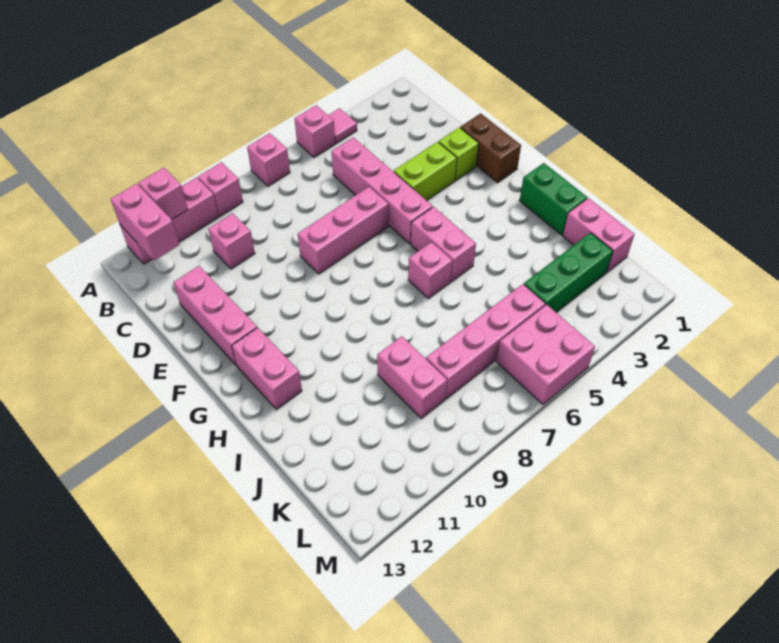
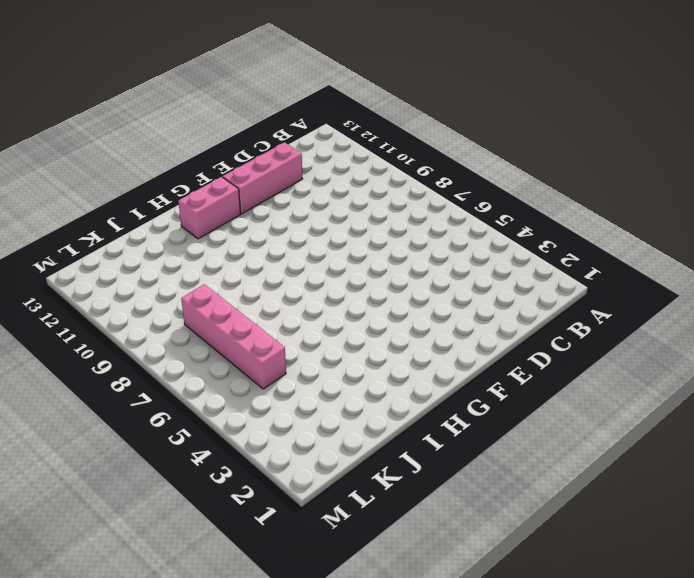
none -> pink tile A4 level 1
none -> pink brick A5 level 1
none -> pink brick A7 level 1

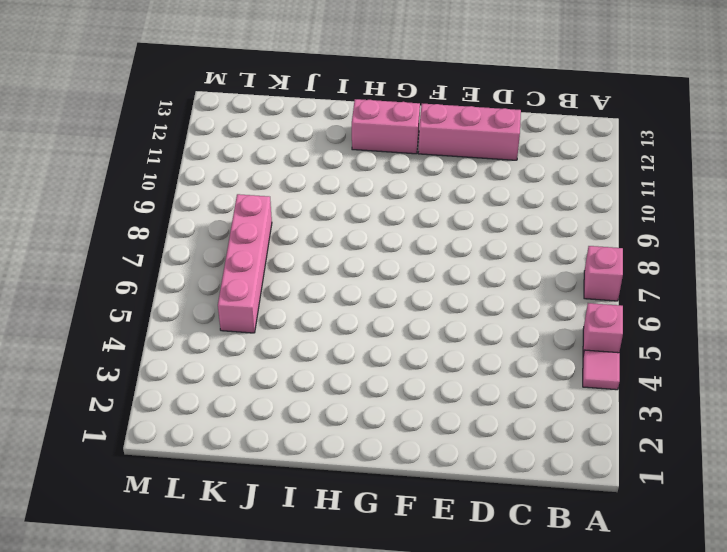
none -> pink brick A9 level 1
none -> pink brick A10:A12 level 1
none -> pink brick C5:F5 level 1

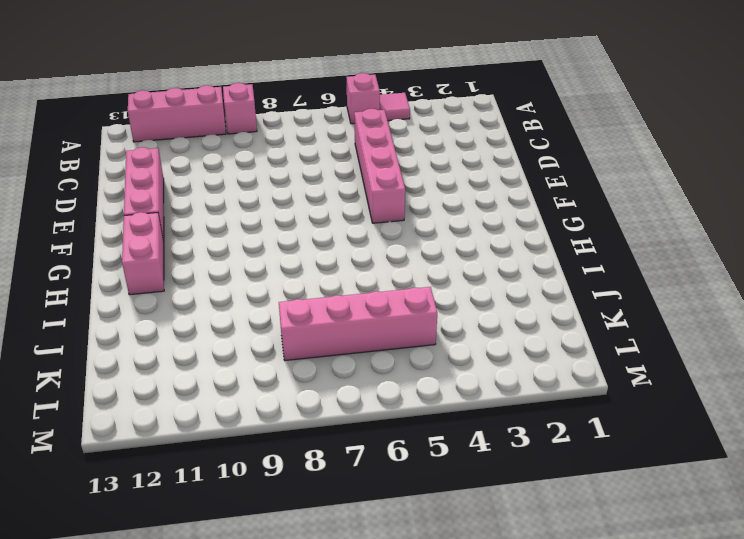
none -> pink brick A7 level 1
none -> pink brick C10 level 1
none -> brown brick E1:F1 level 1

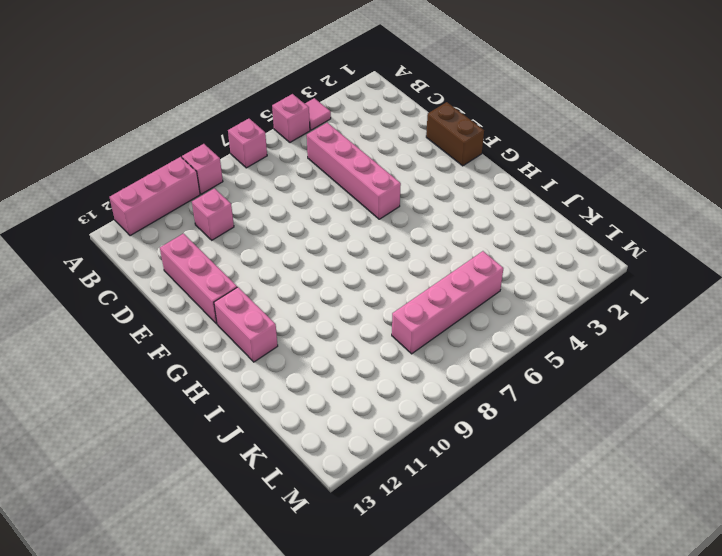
none -> lime brick E2 level 1
none -> lime brick E3:E4 level 1
none -> pink brick E6:E8 level 1

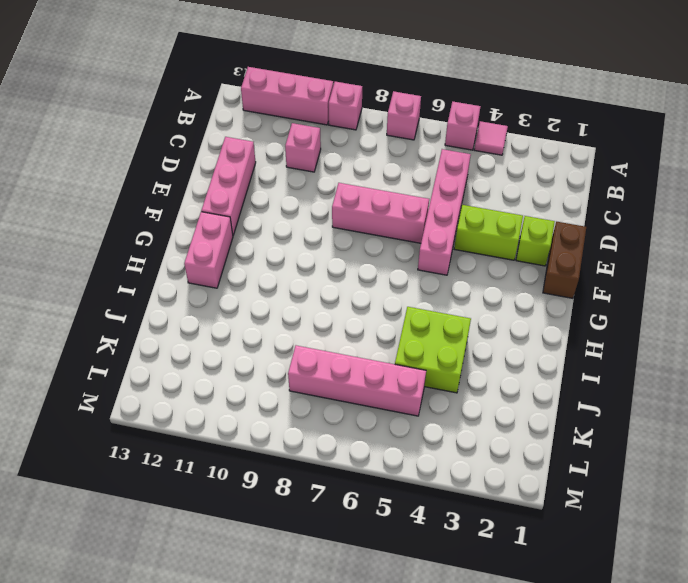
lime brick I4:J5 level 1 -> none
none -> pink brick G5:H5 level 1
none -> green brick H1:I1 level 1
none -> pink brick H6 level 1

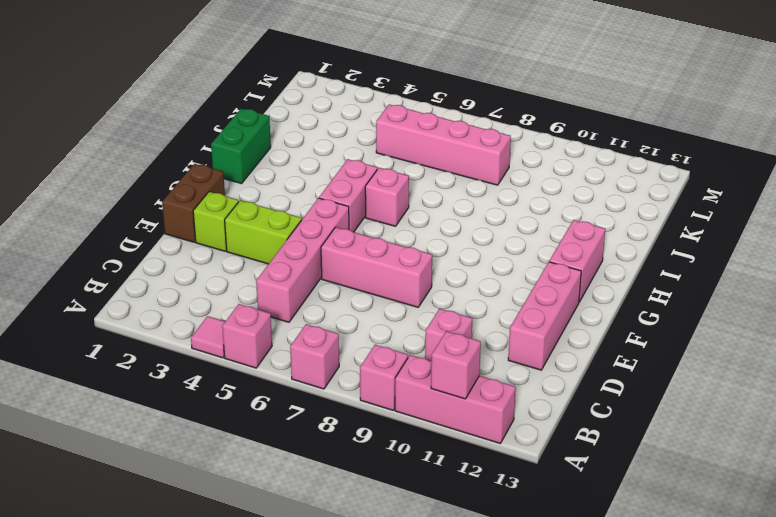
none -> pink brick J1:K1 level 1
none -> pink brick J9:K9 level 1
none -> green brick K2:K4 level 1

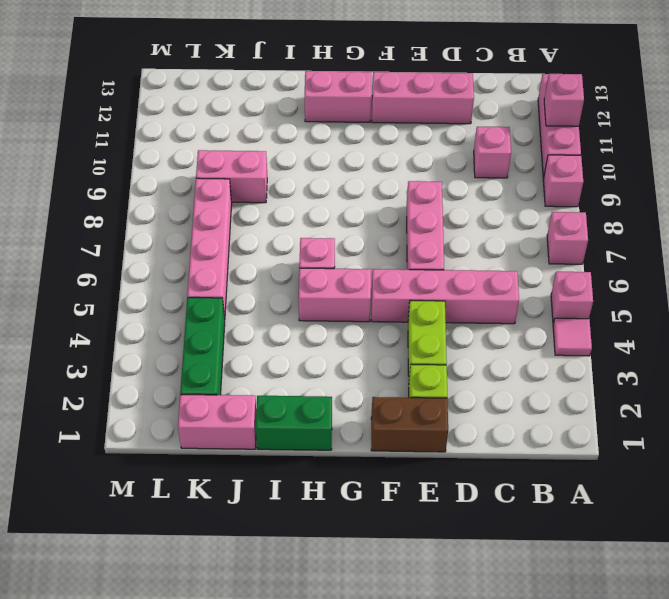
none -> pink brick L5:M6 level 1
none -> pink brick A12:B12 level 2

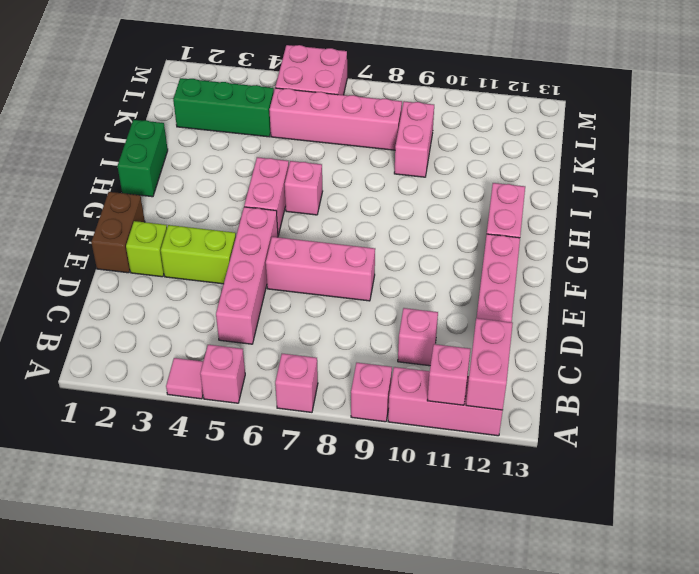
none -> pink brick J1:K1 level 1

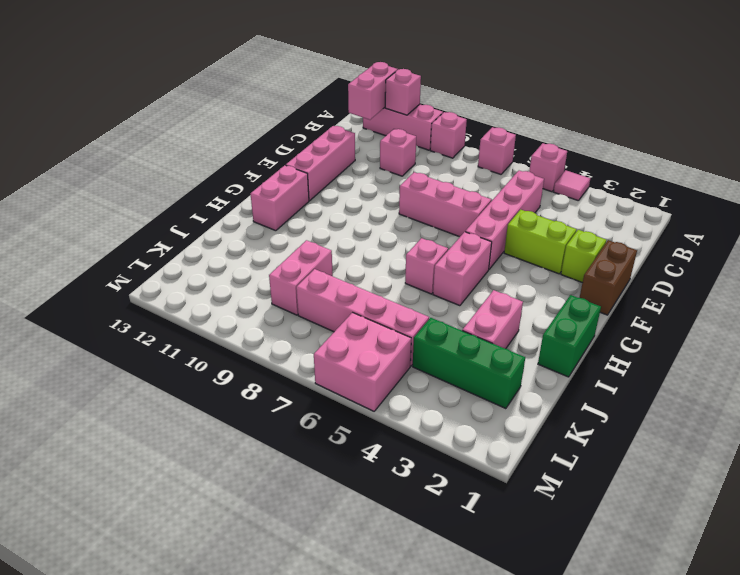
pink brick I3:J3 level 1 -> pink brick J1:K1 level 1

